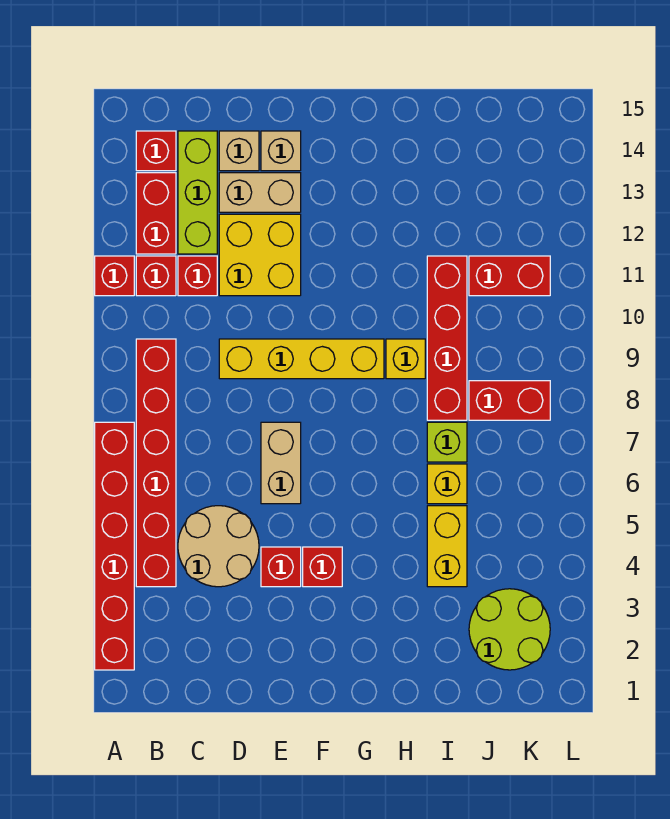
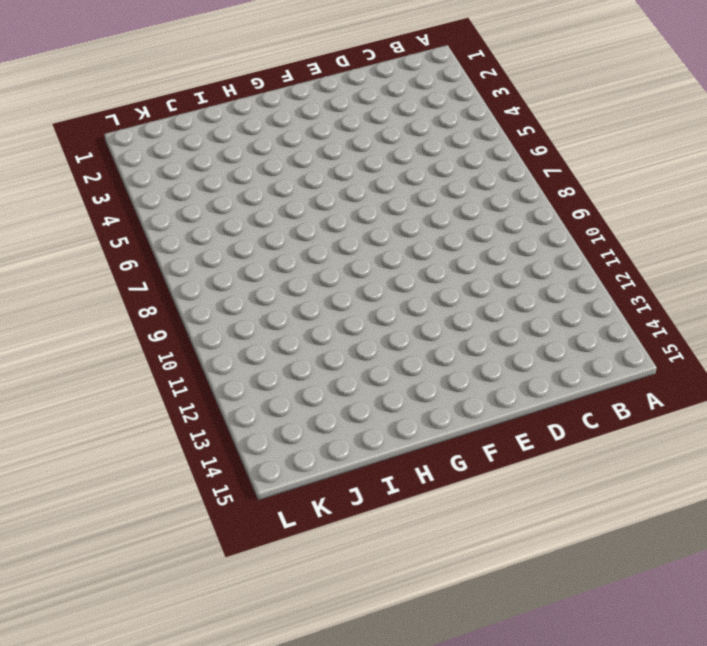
none -> red brick A2:A7 level 1
none -> red brick A11 level 1
none -> red brick B4:B9 level 1

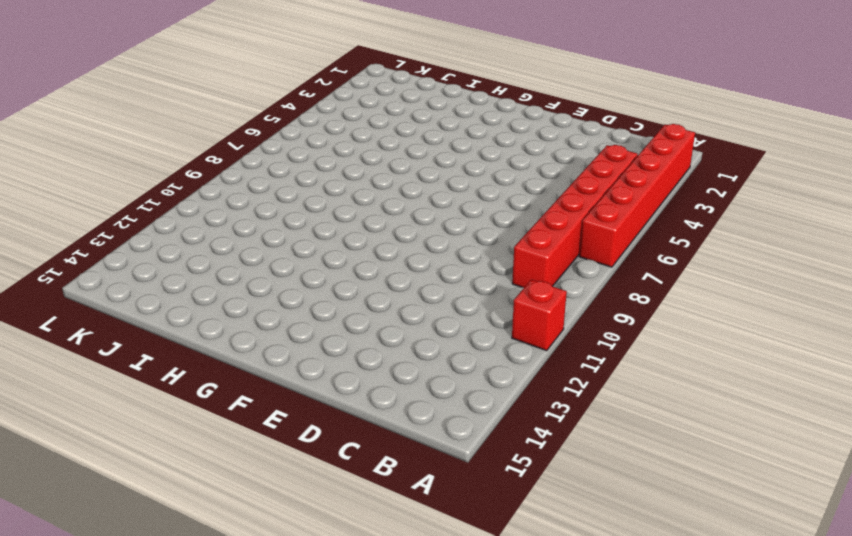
none -> red brick B11 level 1
none -> red brick B12:B13 level 1
none -> red brick B14 level 1

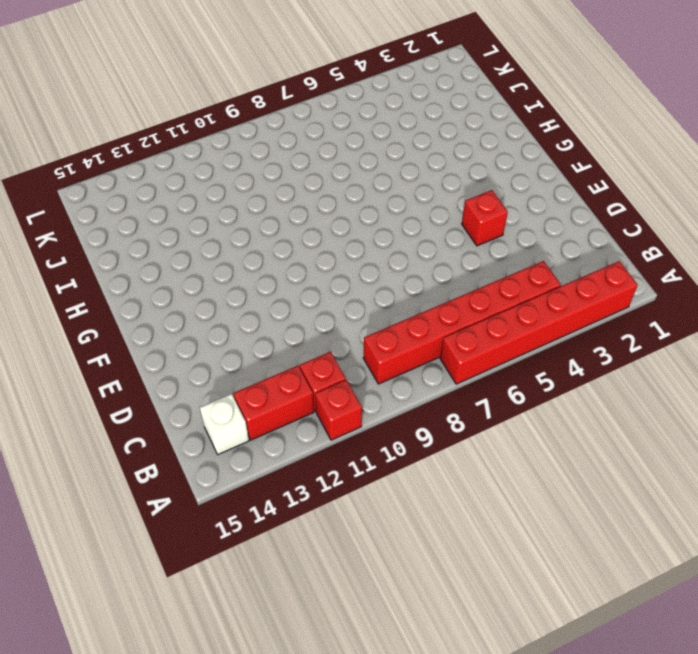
white brick B14 level 1 -> red brick B14 level 1
none -> tan round brick C4:D5 level 1
none -> red brick C11 level 1
none -> lime brick C12:C14 level 1

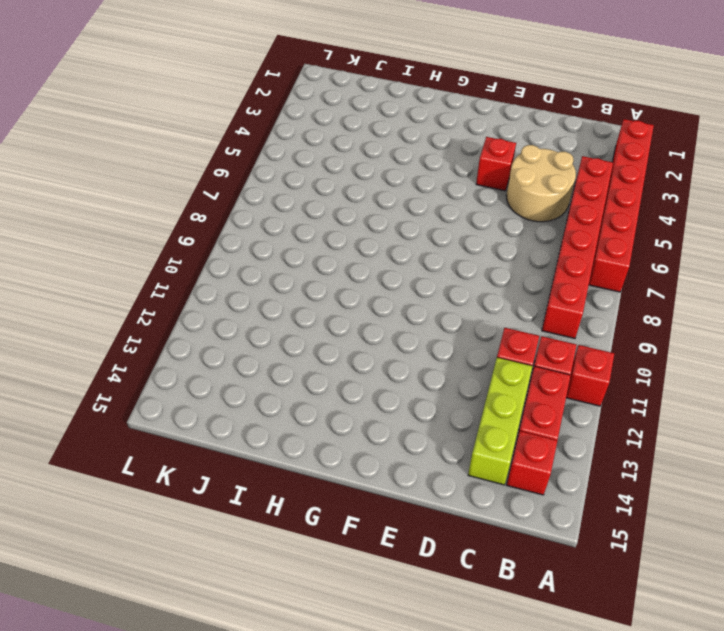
none -> yellow brick D9:G9 level 1
none -> yellow brick D11:E12 level 1
none -> tan brick D13:E13 level 1

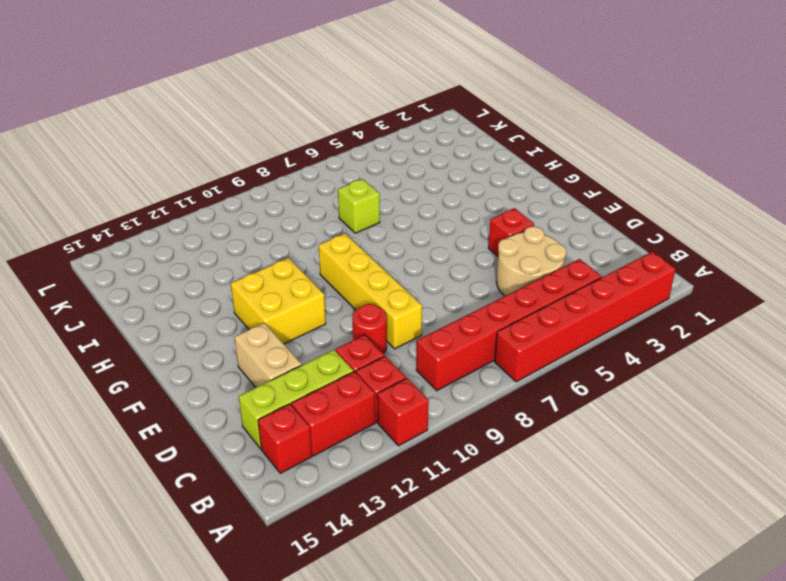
red round brick D10 level 1 -> none
yellow brick F11:G12 level 1 -> yellow brick D11:E12 level 1
none -> tan brick D14 level 1
none -> tan brick E6:E7 level 1
none -> tan brick E14 level 1

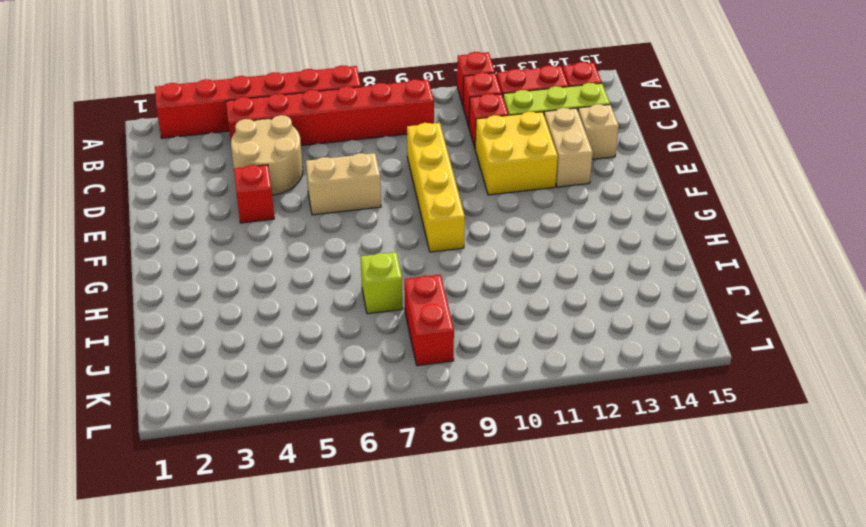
none -> tan brick E14 level 1
none -> red brick F4 level 1
none -> yellow brick H9 level 1

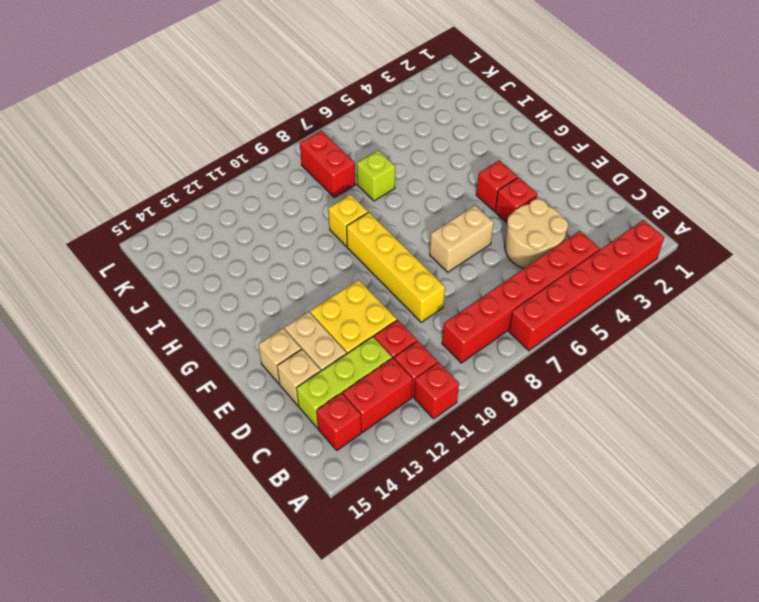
none -> yellow brick I4:I5 level 1
none -> yellow brick I6 level 1
none -> red brick I8:I11 level 1

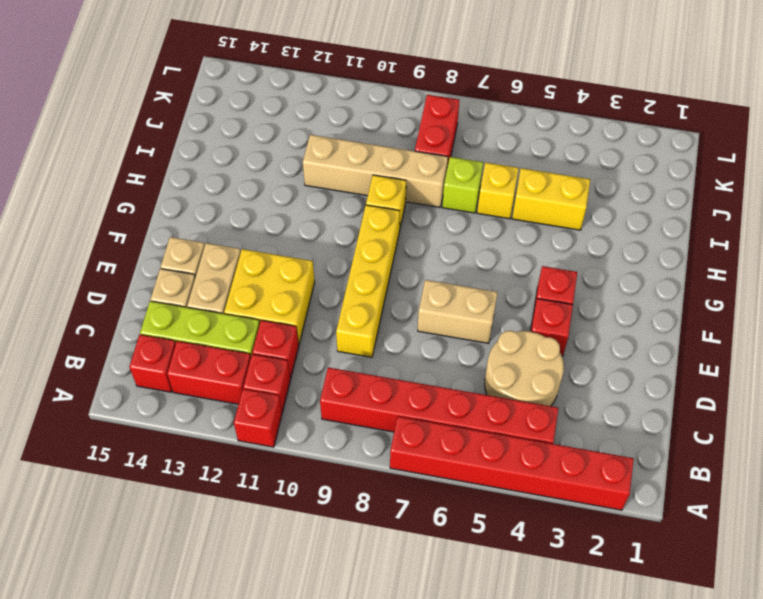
tan brick I8:I11 level 1 -> red brick I8:I11 level 1
none -> lime round brick J2:K3 level 1
none -> red brick J11:K11 level 1

